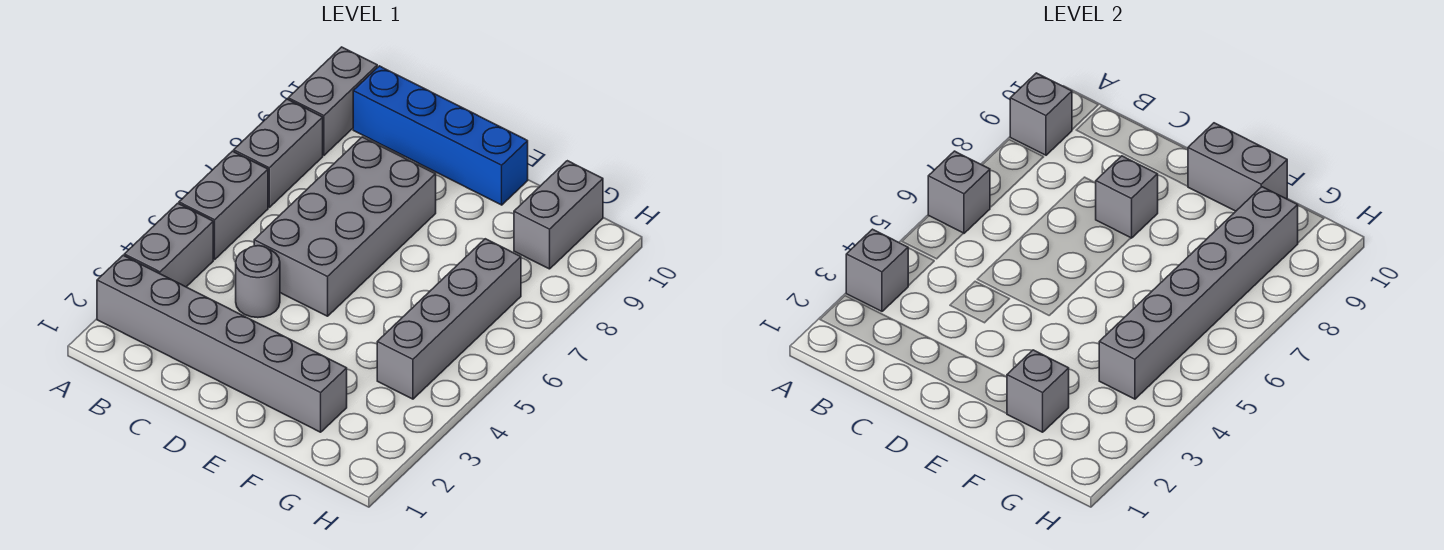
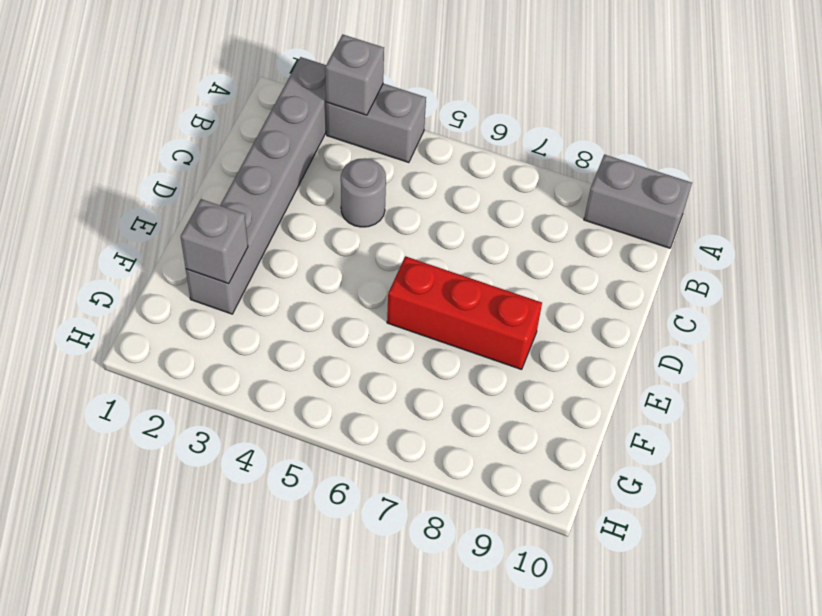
red brick E6:E8 level 1 -> none
none -> grey brick A5:A6 level 1
none -> grey brick A7:A8 level 1
none -> blue brick B10:E10 level 1

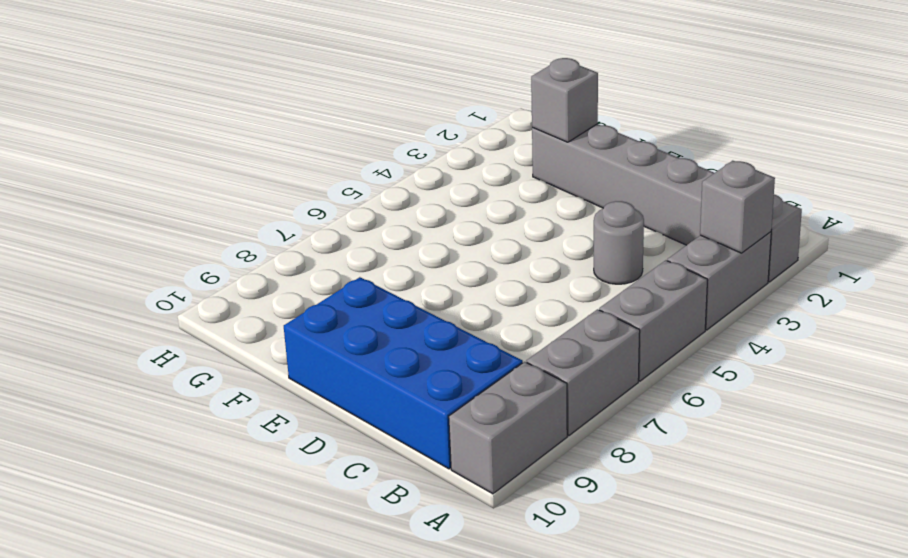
blue brick B9:E10 level 1 -> blue brick B10:E10 level 1
none -> grey brick C5:D8 level 1
none -> grey brick G4:G7 level 1
none -> grey brick G9:G10 level 1

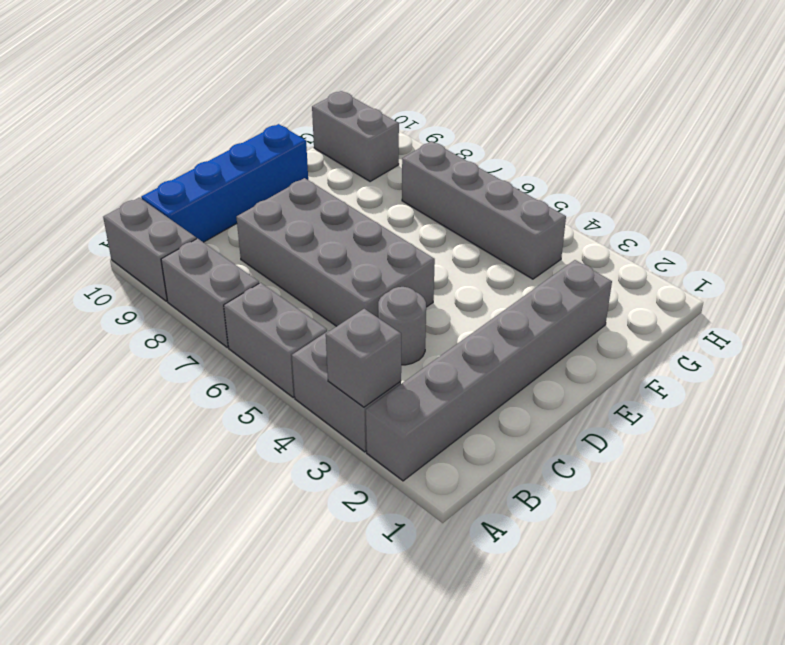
none -> grey brick A6 level 2
none -> grey brick A9 level 2
none -> grey brick D8 level 2

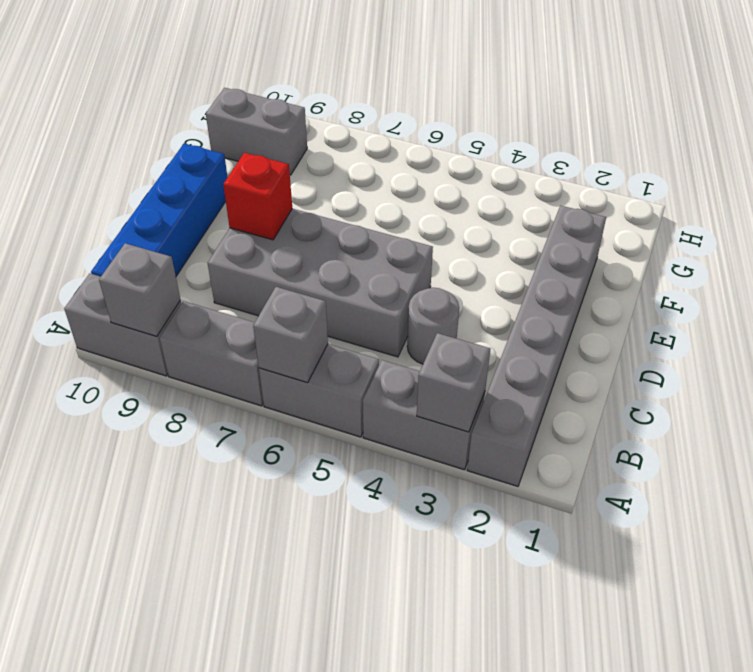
red brick D8 level 2 -> grey brick D8 level 2
none -> grey brick G4:G7 level 1
none -> grey brick E10:F10 level 2
none -> grey brick F2 level 2

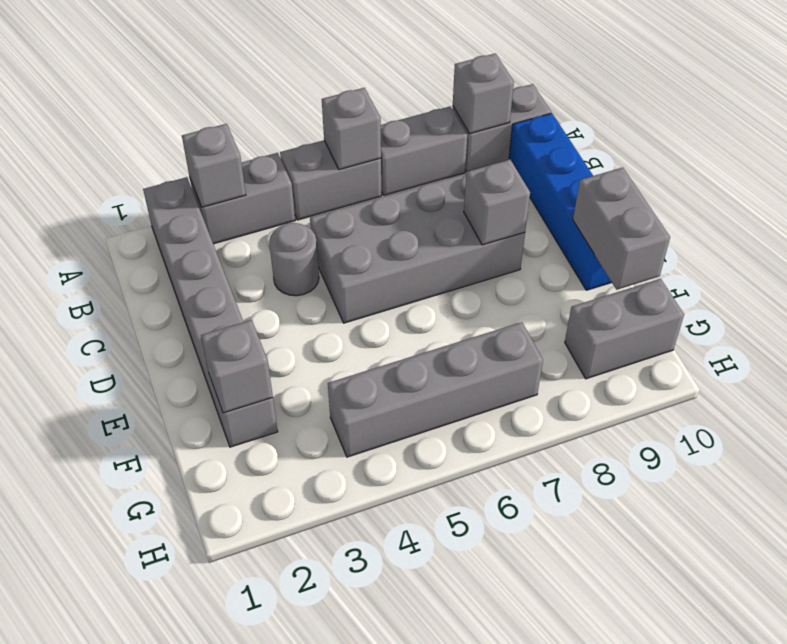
none -> grey brick G4:G9 level 2

